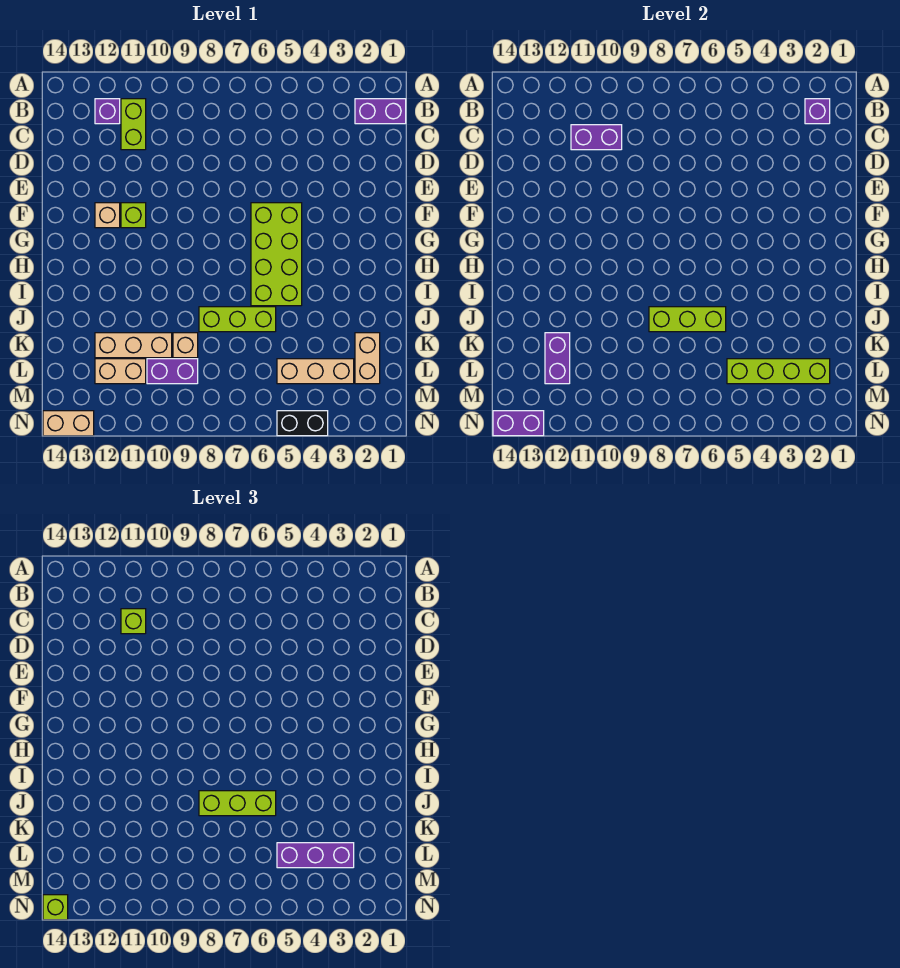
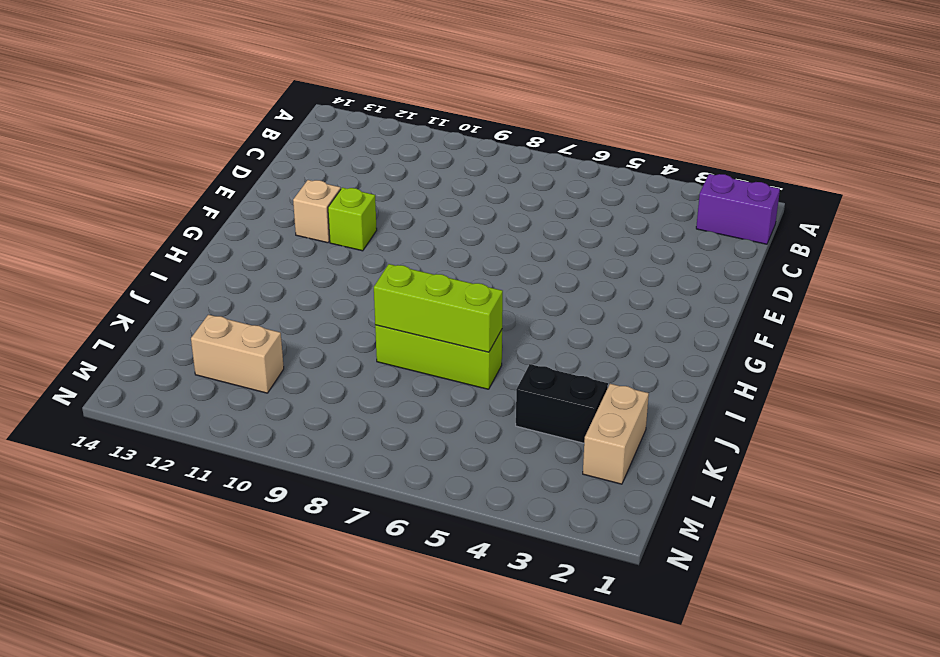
black brick K3:K4 level 1 -> black brick N4:N5 level 1
none -> lime brick B11:C11 level 1
none -> purple brick B12 level 1
none -> lime brick F5:I6 level 1

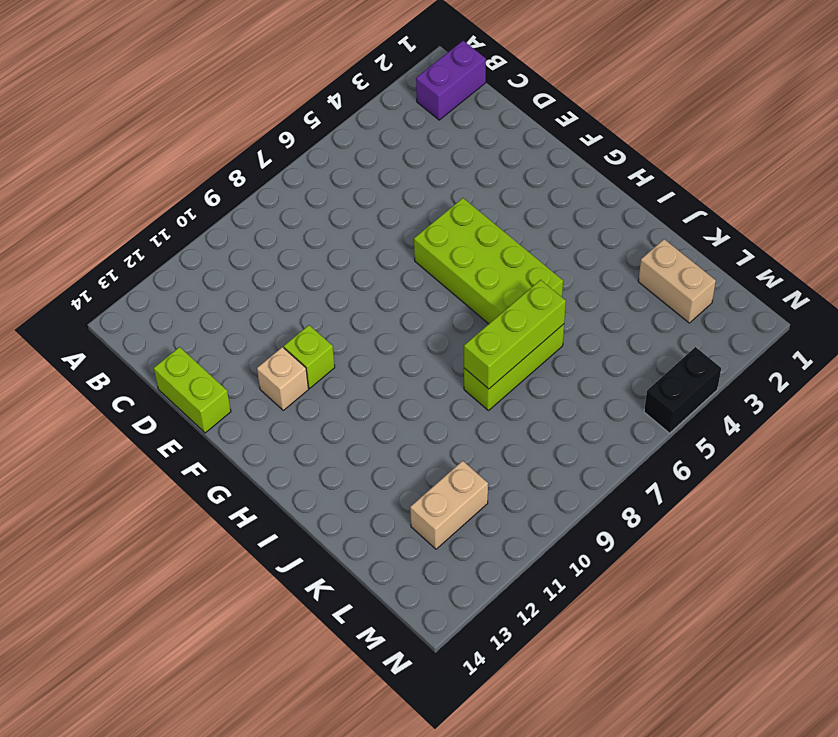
lime brick D14:E14 level 1 -> lime brick B11:C11 level 1
none -> purple brick B12 level 1
none -> tan brick K9 level 1
none -> tan brick K10:K12 level 1

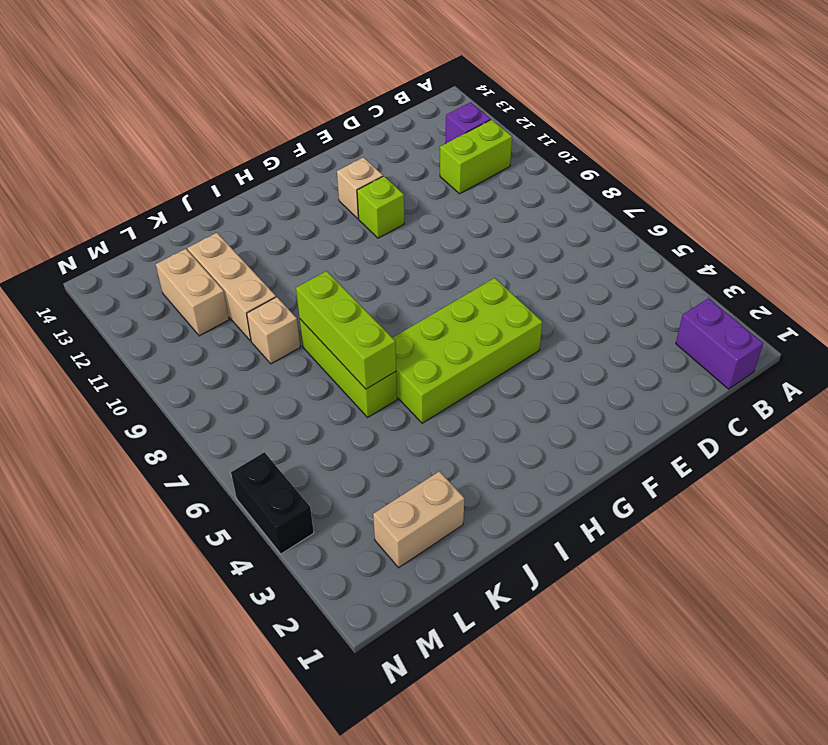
none -> tan brick L3:L5 level 1
none -> purple brick L9:L10 level 1
none -> tan brick N13:N14 level 1

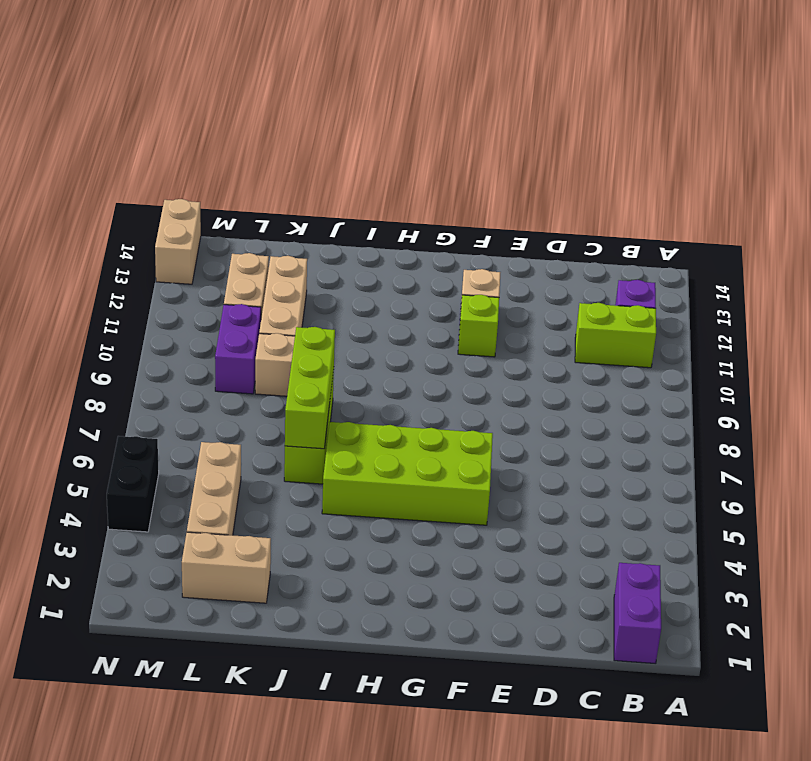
none -> purple brick B2 level 2
none -> purple brick C10:C11 level 2
none -> purple brick K12:L12 level 2

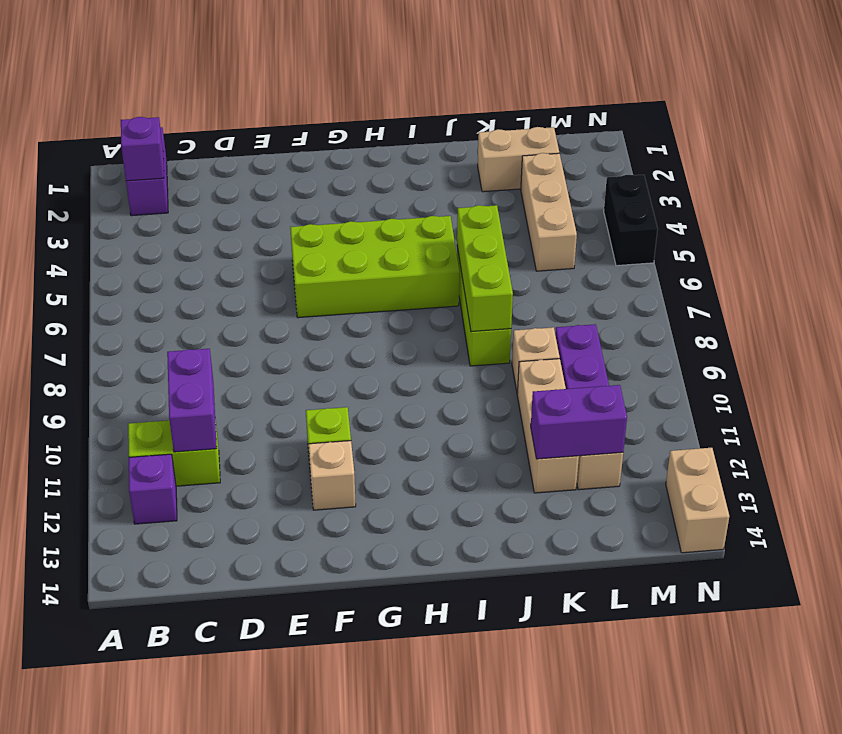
none -> lime brick L2:L5 level 2
none -> purple brick N13:N14 level 2
none -> lime brick C11 level 3

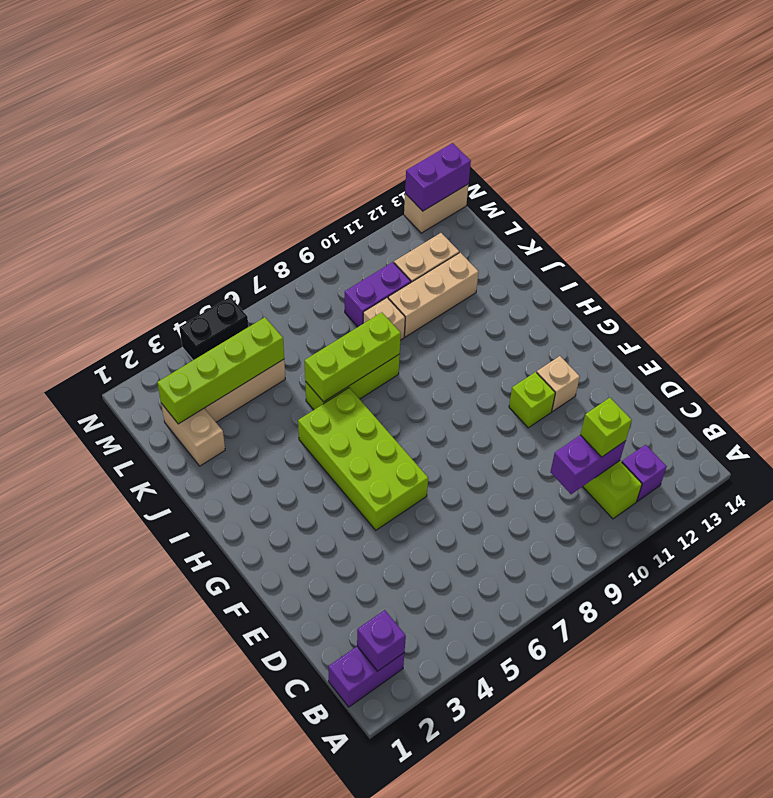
none -> purple brick K12:L12 level 2
none -> lime brick J6:J8 level 3
none -> purple brick L3:L5 level 3

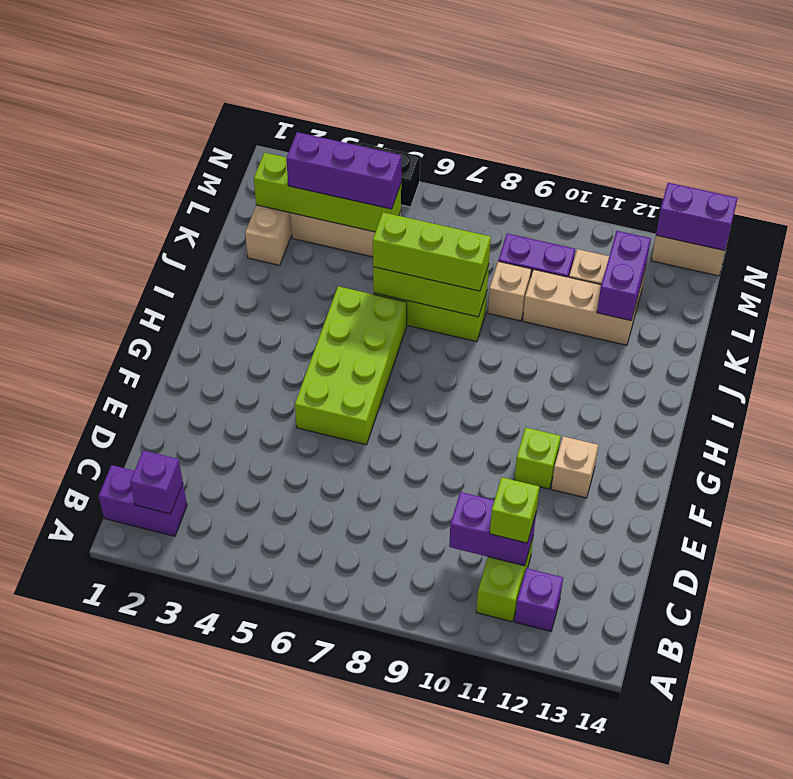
none -> lime brick N14 level 3

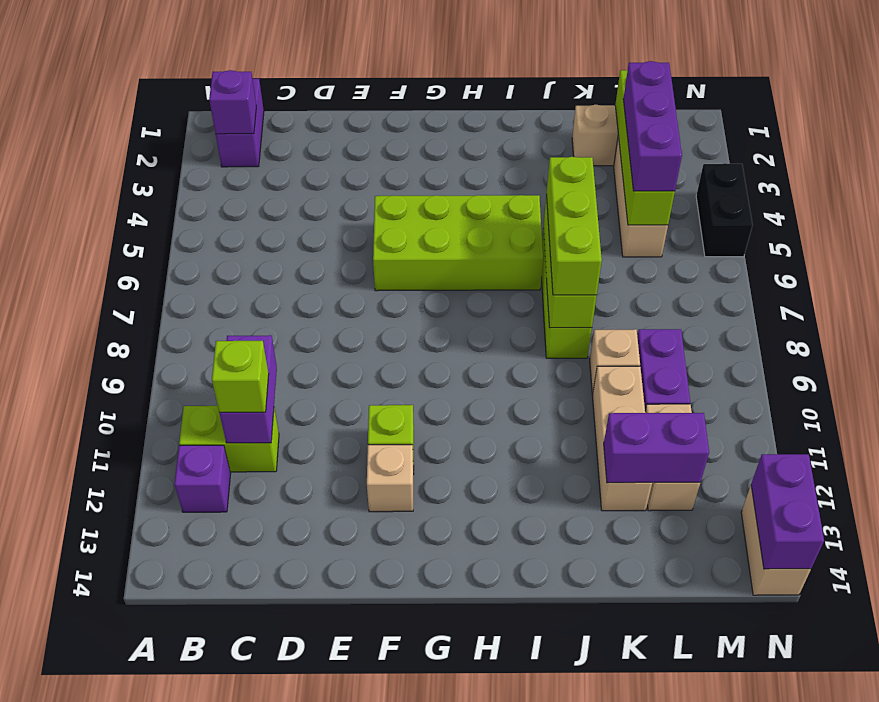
none -> lime brick N14 level 3

